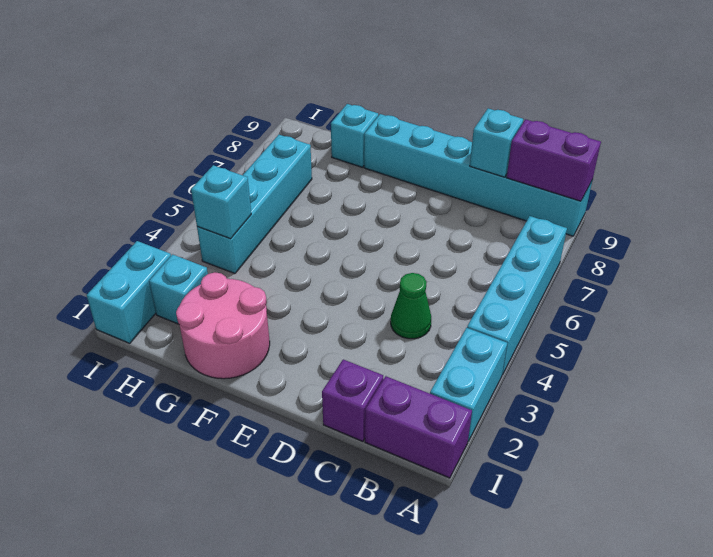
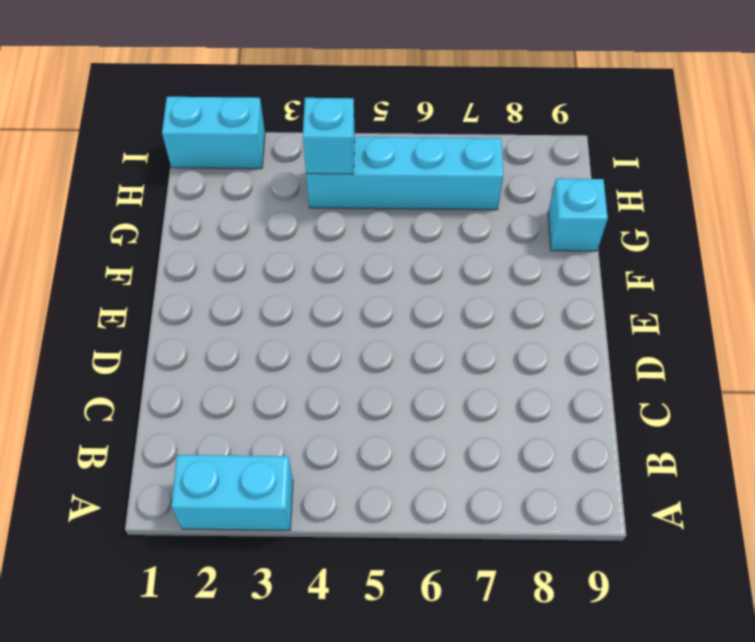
none -> purple brick A1:B1 level 1
none -> cyan brick A4:A7 level 1
none -> cyan brick A9:F9 level 1

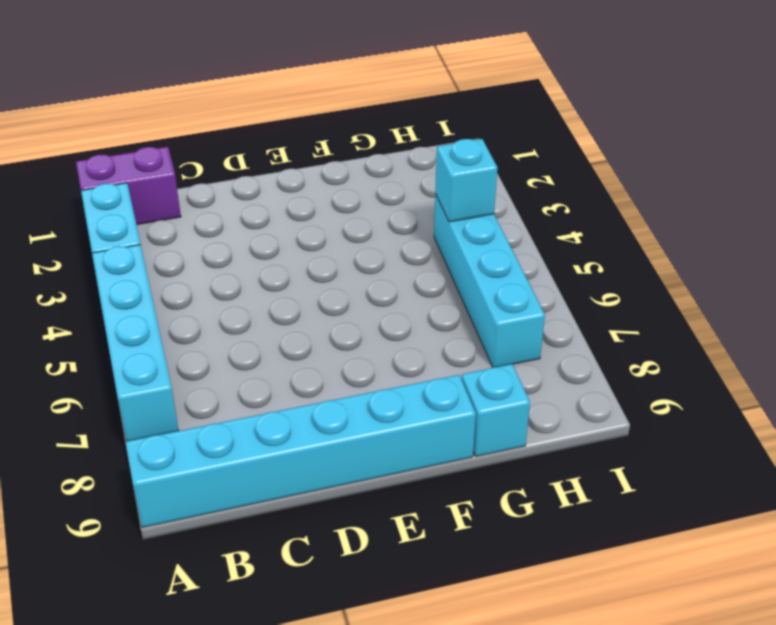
none -> purple brick C1 level 1
none -> green cone C4 level 1
none -> pink round brick F1:G2 level 1

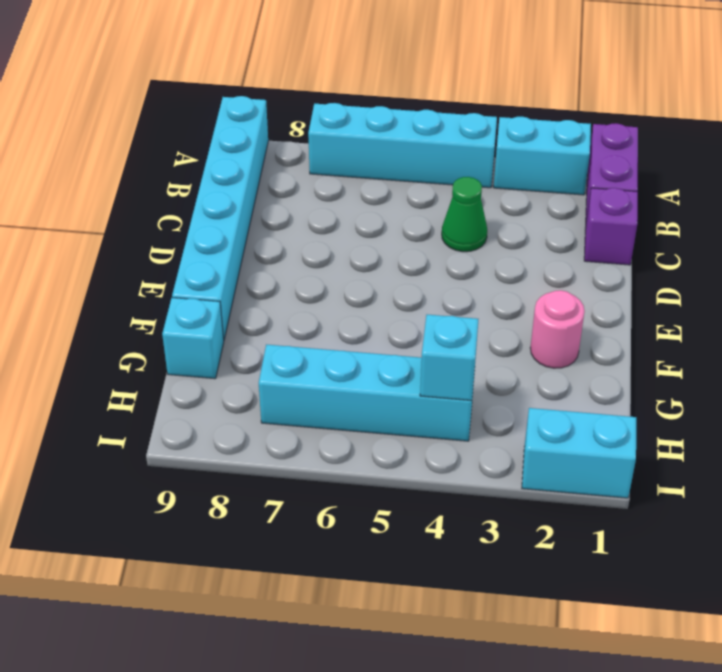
pink round brick F2 level 1 -> pink round brick F1:G2 level 1
none -> cyan brick H2 level 1
none -> purple brick A9:B9 level 2
none -> cyan brick C9 level 2

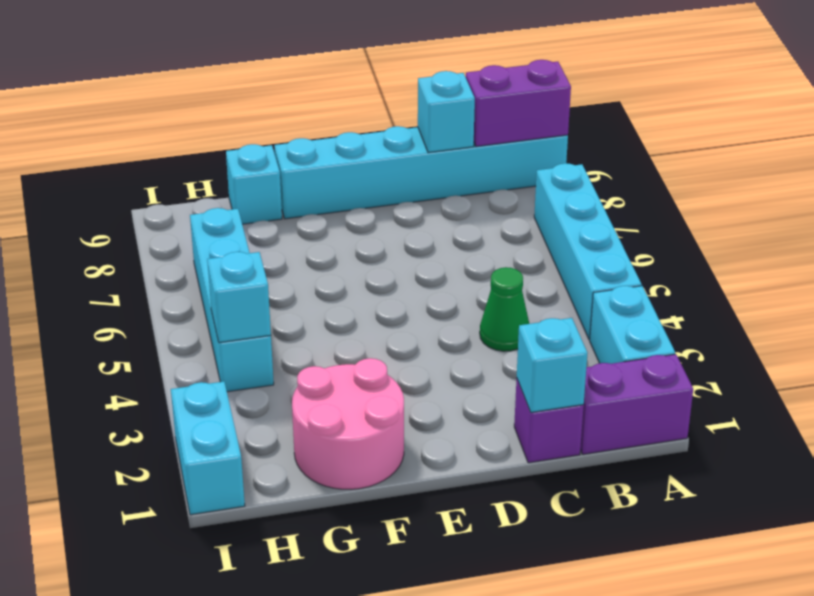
cyan brick C1 level 2 -> cyan brick H2 level 1

